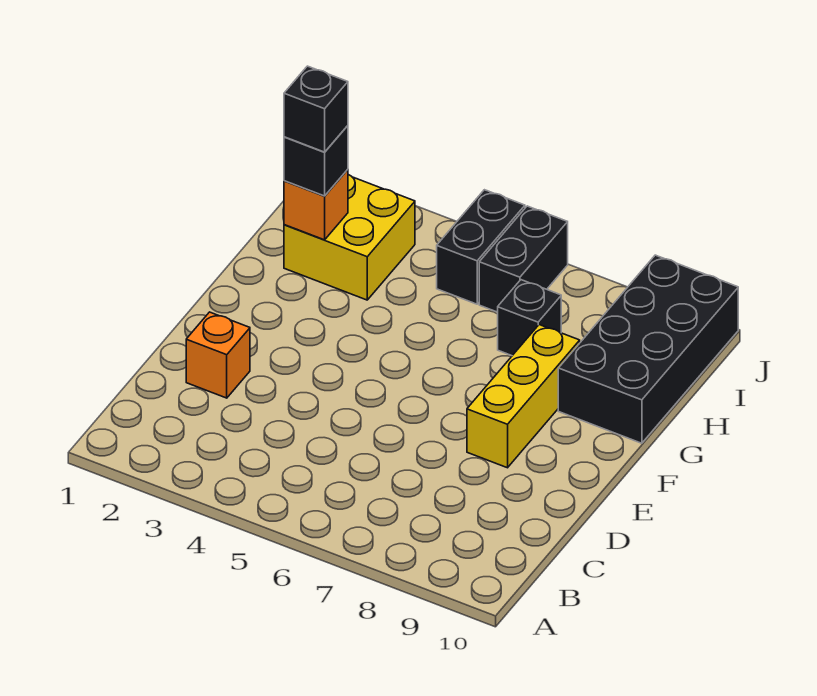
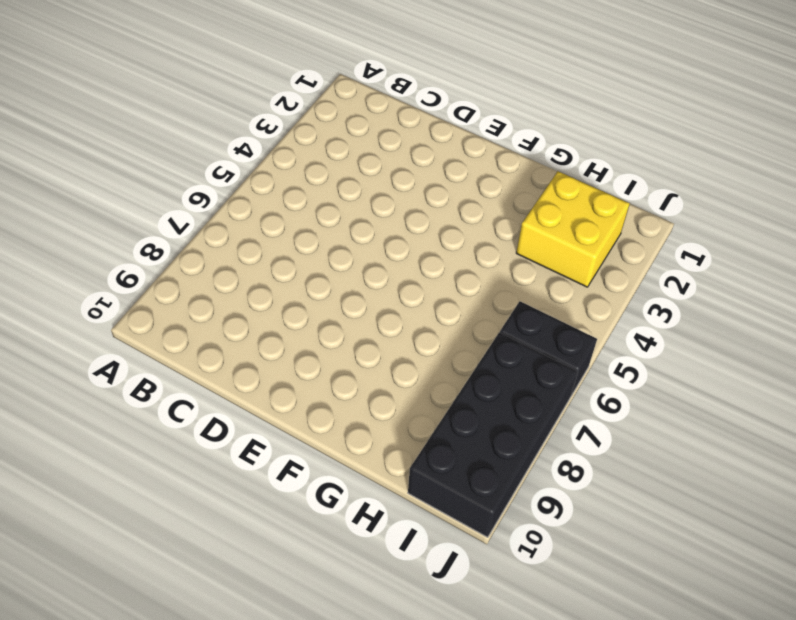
black brick I7:J10 level 1 -> black brick G9:J10 level 1
none -> orange brick D2 level 1
none -> yellow brick E8:G8 level 1

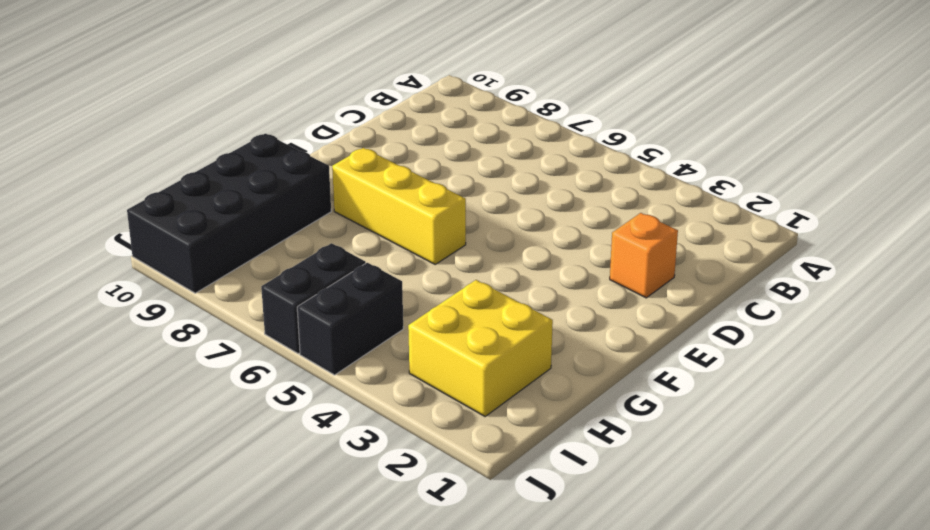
yellow brick F6:F8 level 1 -> yellow brick E8:G8 level 1
none -> black brick H7 level 1
none -> orange brick H2 level 2

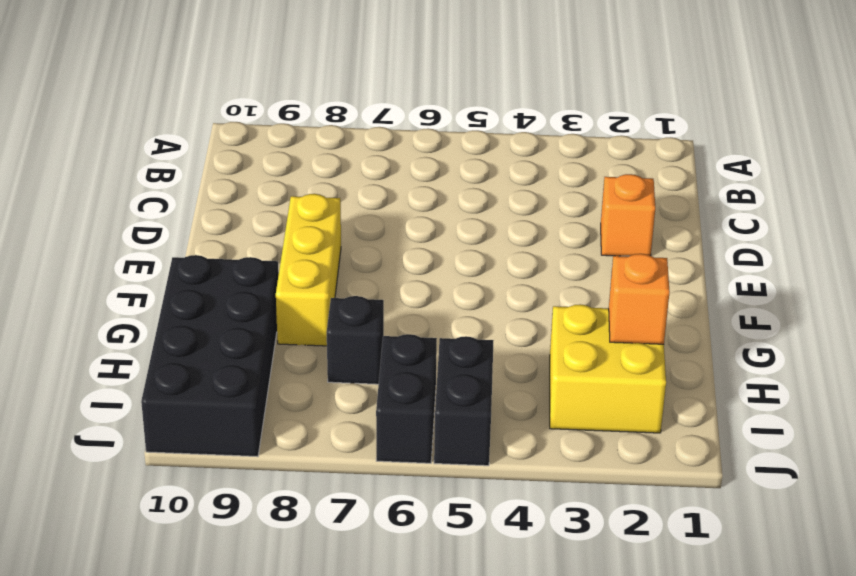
none -> black brick H2 level 3
none -> black brick H2 level 4

